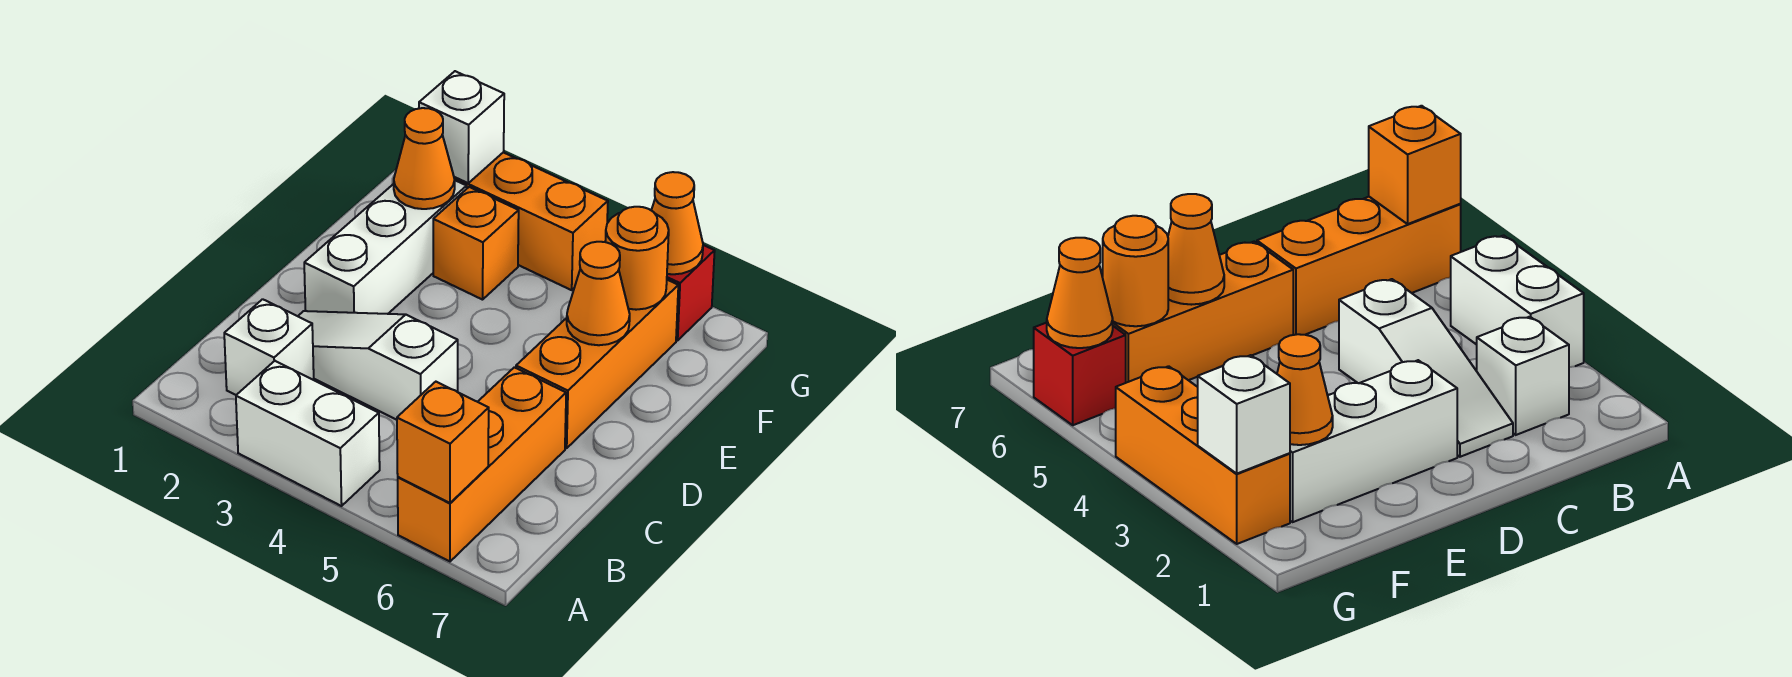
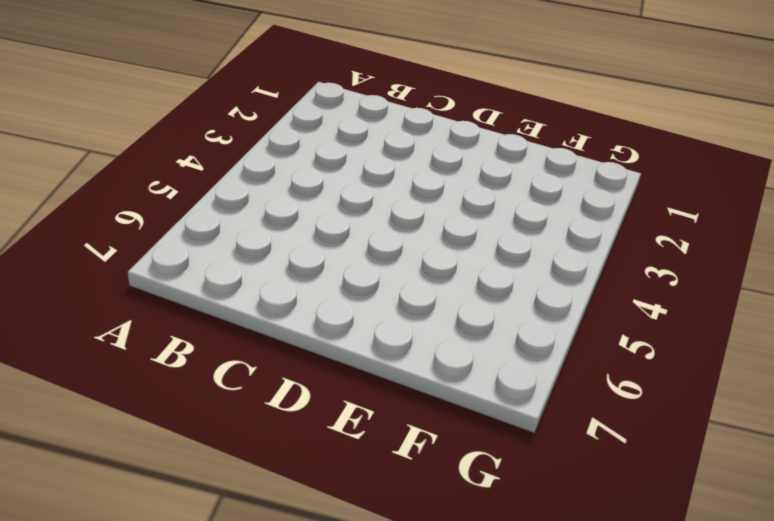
none -> white brick A3:A4 level 1
none -> orange brick A6:C6 level 1
none -> white brick B2 level 1

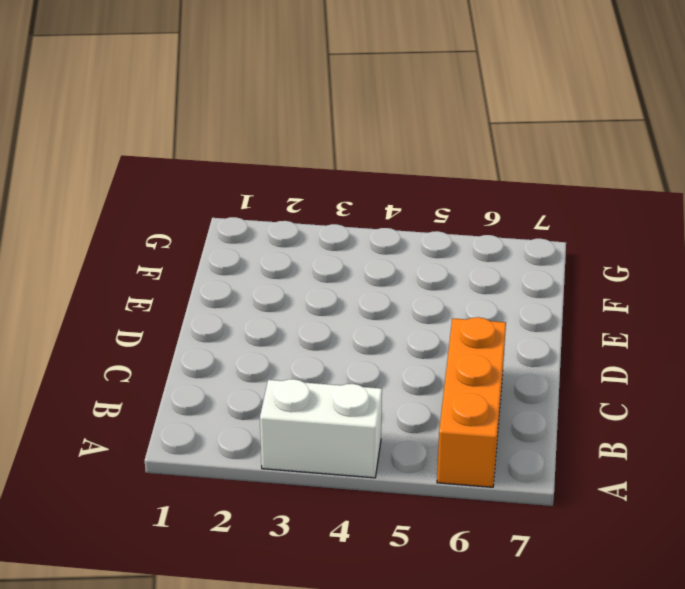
none -> white brick B2 level 1
none -> white slope C2:C4 level 1 top 4
none -> white brick D2:F2 level 1

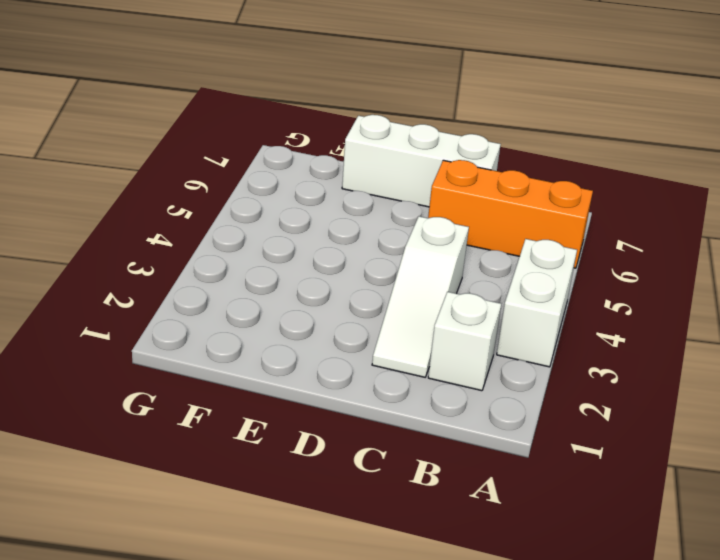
white brick C7:E7 level 1 -> white brick D2:F2 level 1
none -> orange brick D6:F6 level 1
none -> orange brick F3 level 1
none -> orange brick G2:G4 level 1

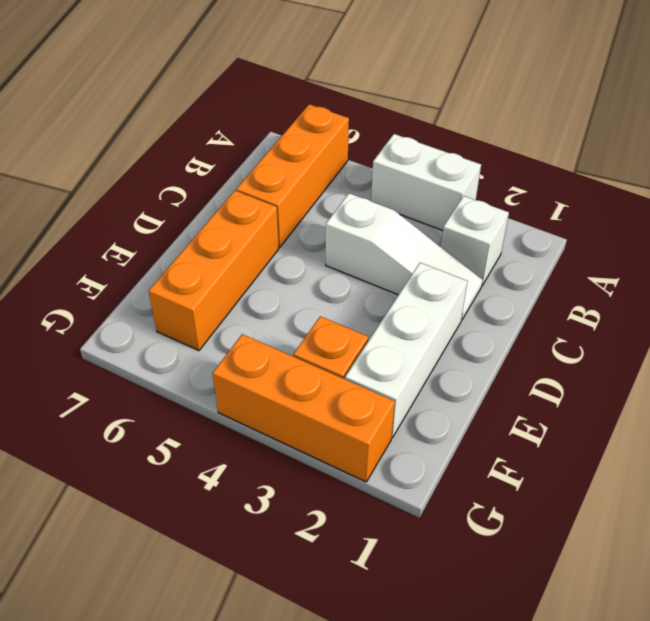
none -> red brick G6 level 1
none -> orange brick A6 level 2
none -> orange cone E6 level 2

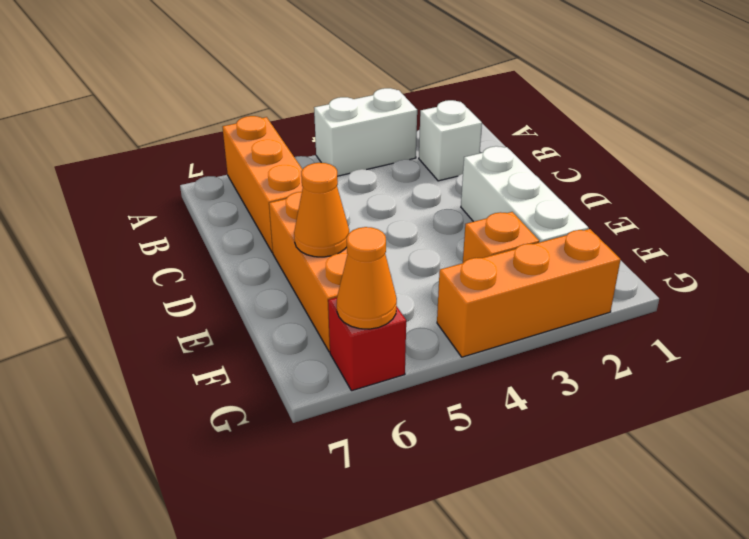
none -> white slope C2:C4 level 1 top 4
none -> orange brick A6 level 2
none -> orange cone F2 level 2

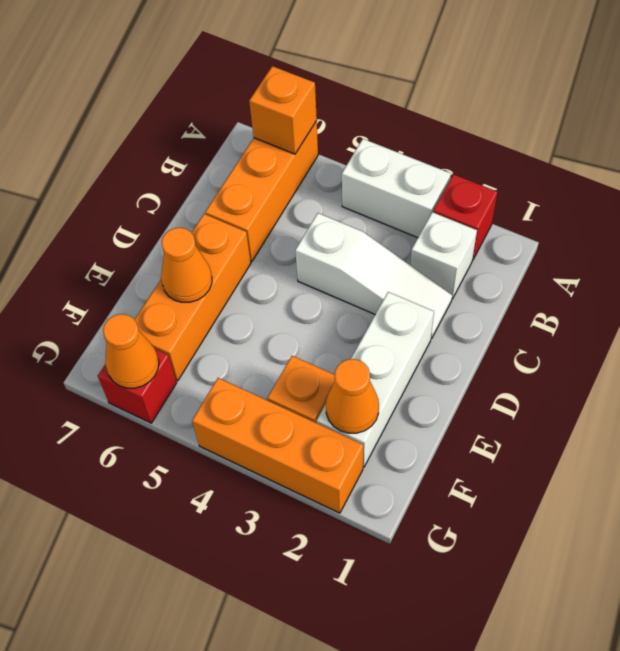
red brick A2 level 1 -> none
none -> orange round brick F6 level 2
none -> white brick G2 level 2

